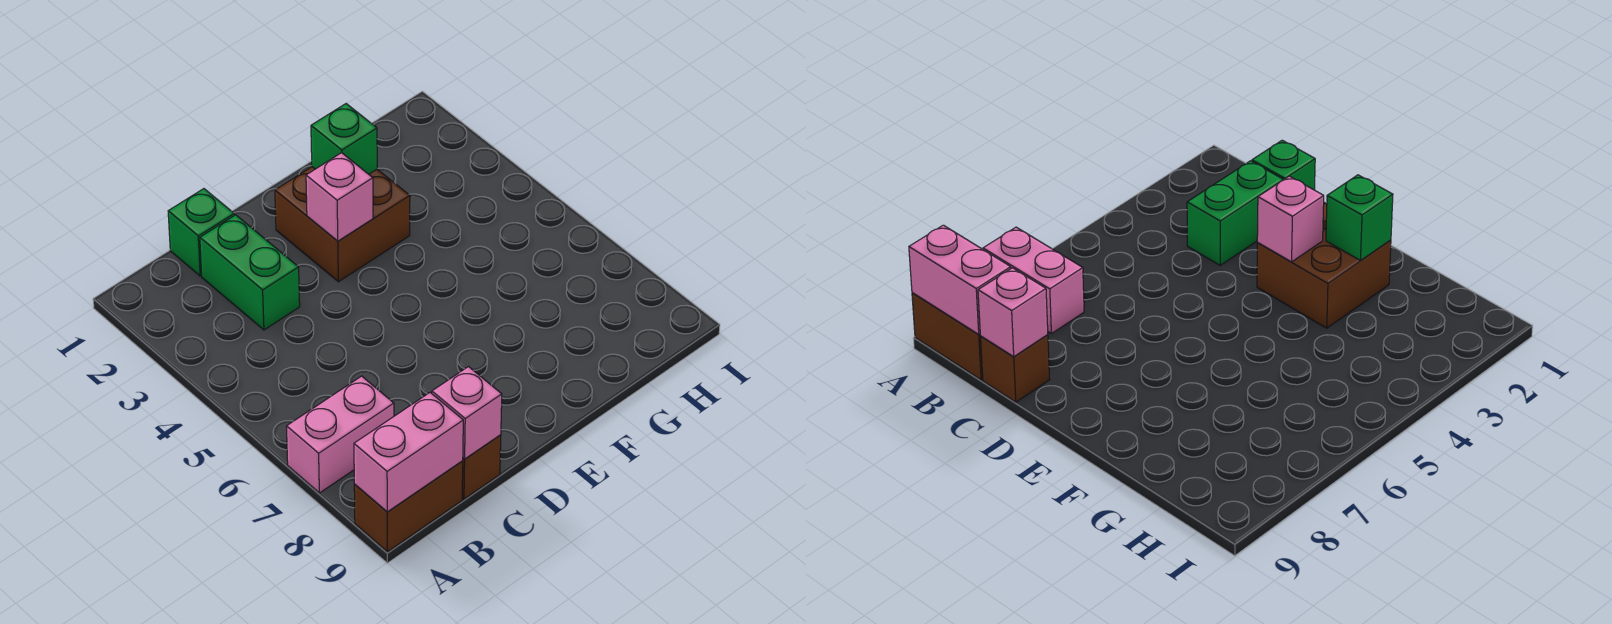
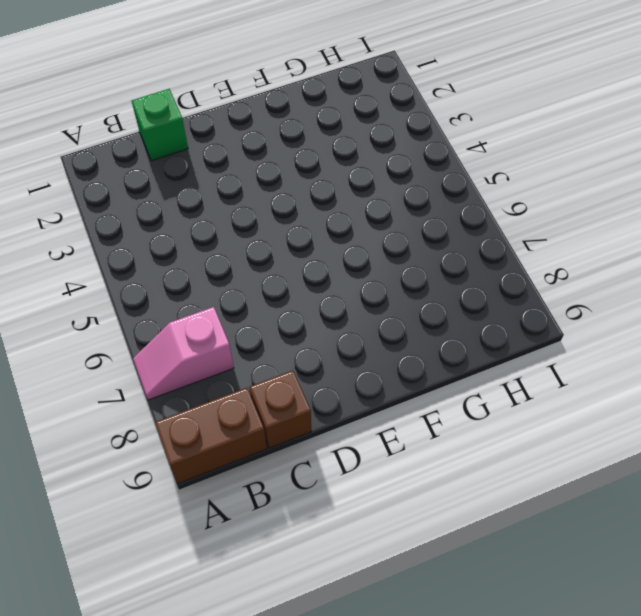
pink slope A7:B7 level 1 top B -> pink brick A7:B7 level 1
none -> green brick C2:C3 level 1
none -> brown brick E2:F3 level 1

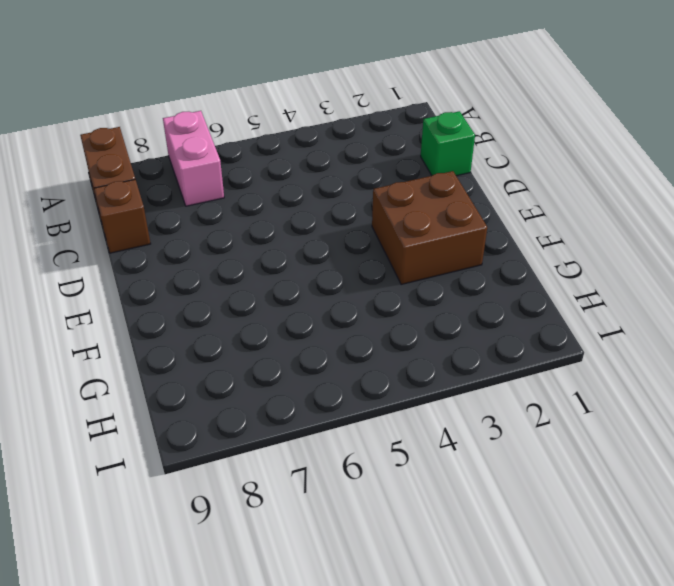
none -> green brick C2:C3 level 1
none -> pink brick A9:B9 level 2

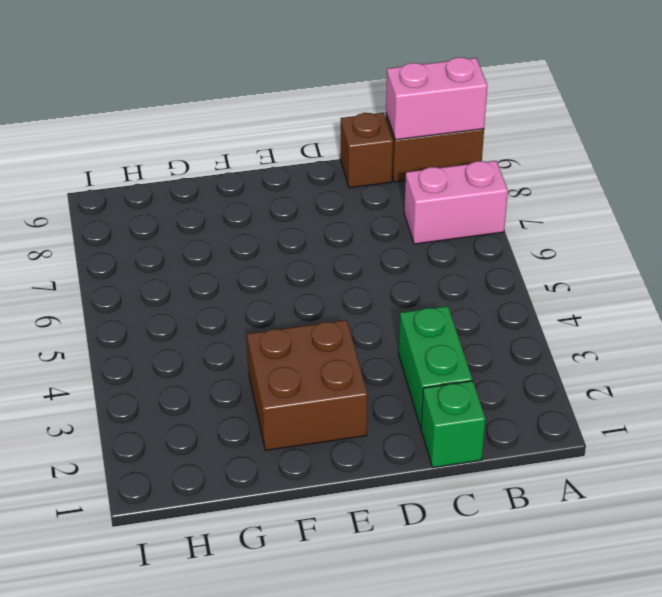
none -> pink brick C9 level 2
none -> pink brick E3 level 2

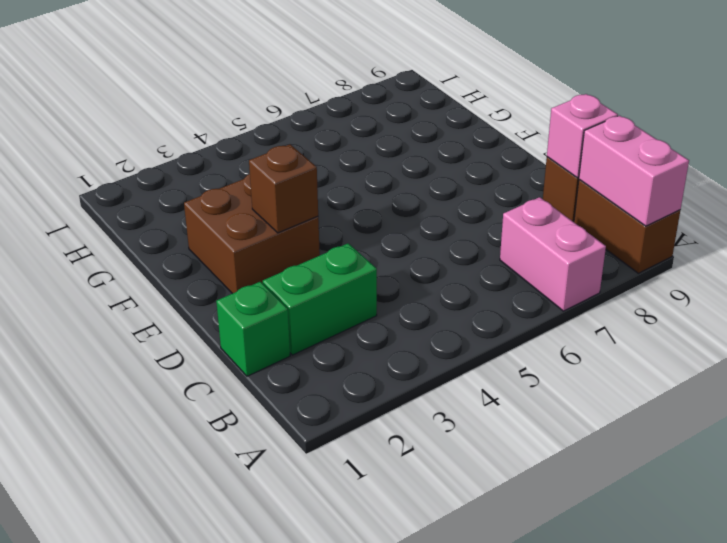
brown brick E3 level 2 -> pink brick E3 level 2
none -> green brick F2 level 2

